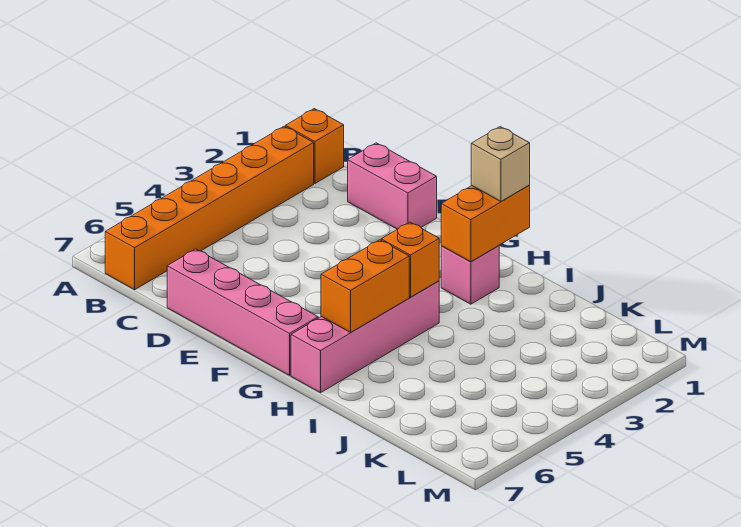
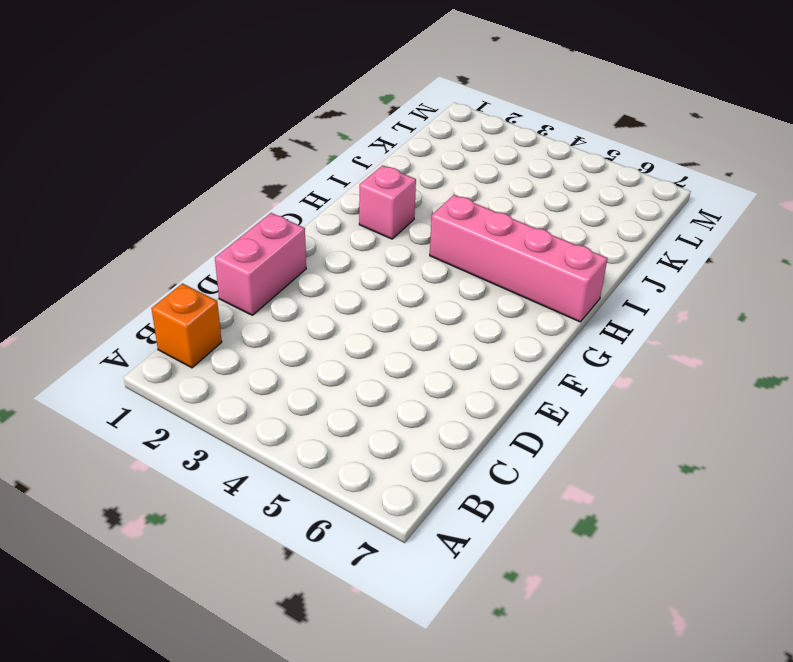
none -> orange brick B2:B7 level 1
none -> pink brick D7:G7 level 1

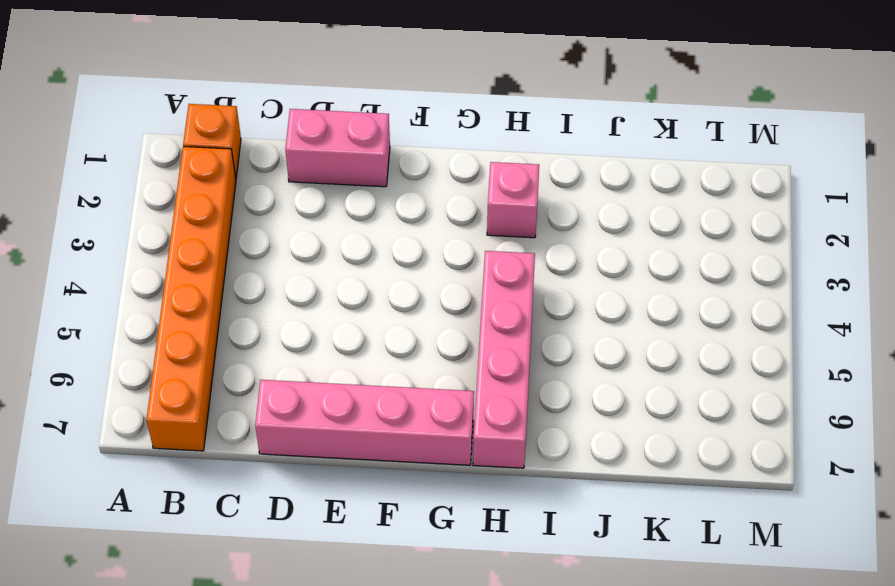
none -> orange brick H1:H2 level 2
none -> orange brick H4 level 2

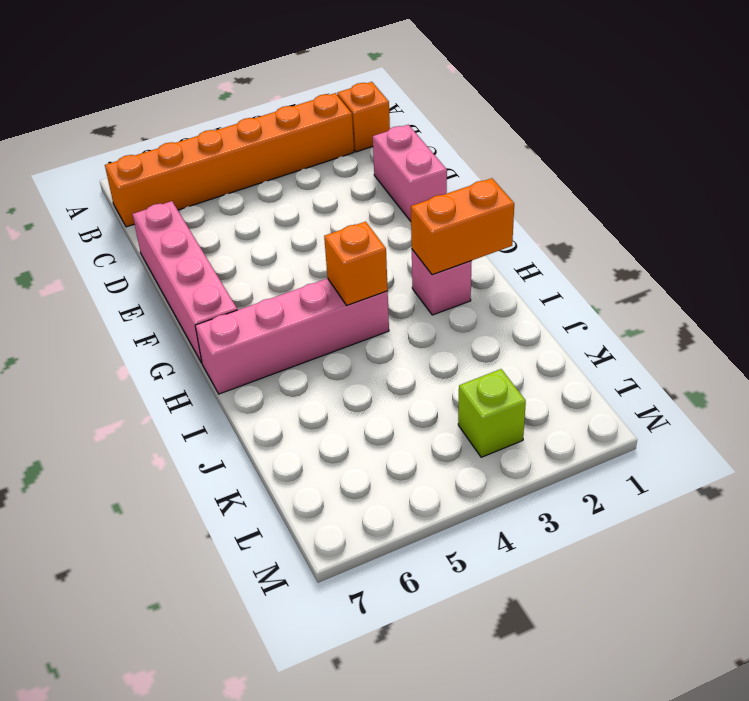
lime brick L3 level 1 -> none
none -> orange brick H5:H6 level 2
none -> tan brick H1 level 3

